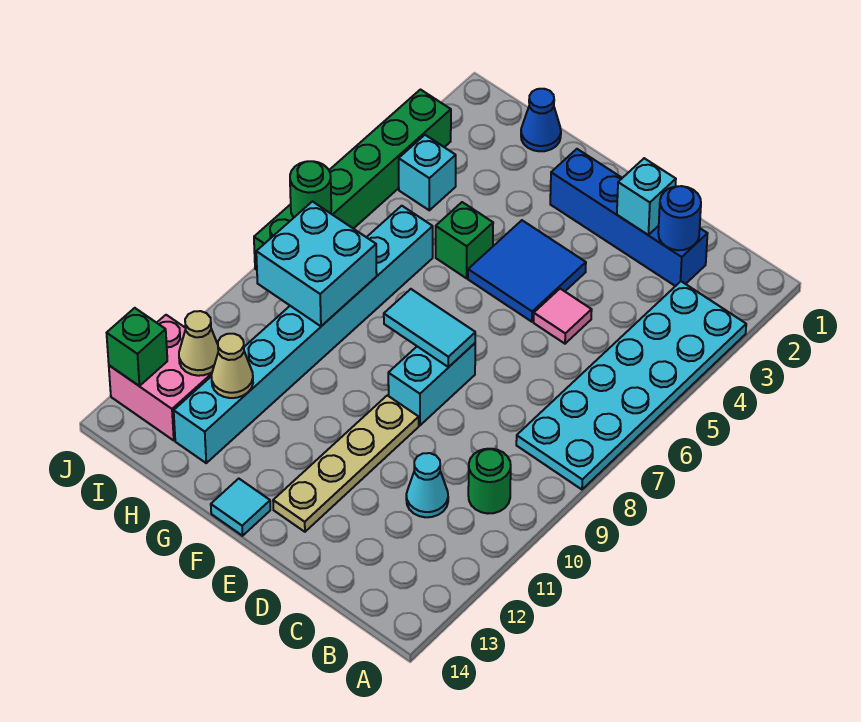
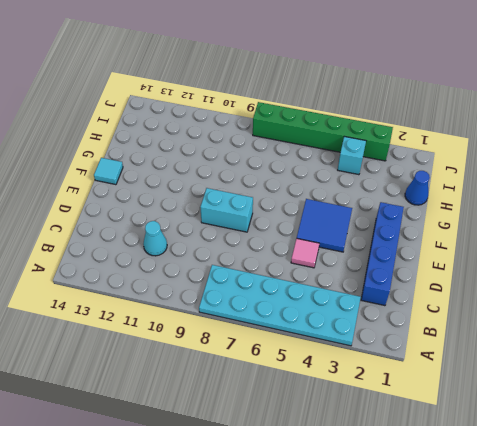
none -> green round brick B10 level 1
none -> tan plate E10:E13 level 1
none -> green brick G5 level 1

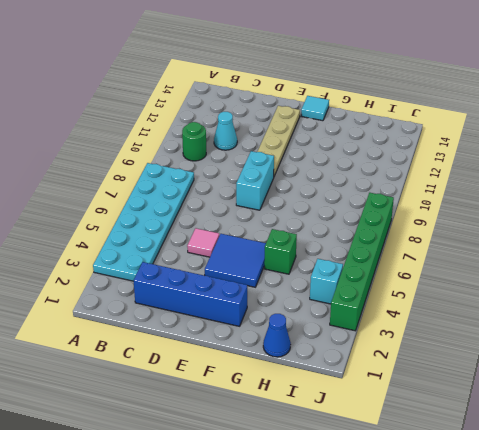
none -> cyan brick H6:H13 level 1
none -> pink brick I12:J13 level 1
none -> blue round brick C2 level 2

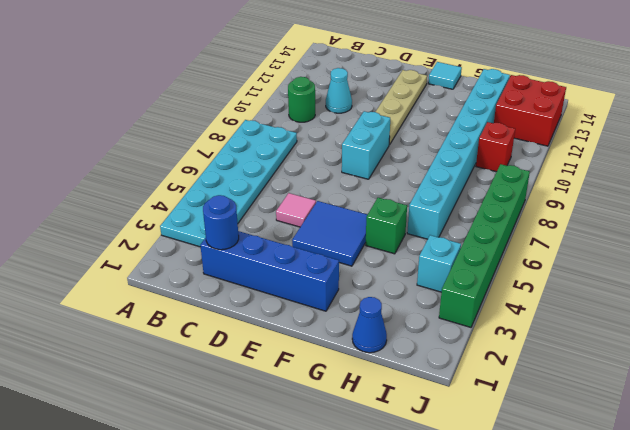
red brick I10 level 1 -> none
red brick I12:J13 level 1 -> pink brick I12:J13 level 1
none -> cyan brick D2 level 2
none -> cyan tile E8:F8 level 2
none -> cyan brick H8:I9 level 2

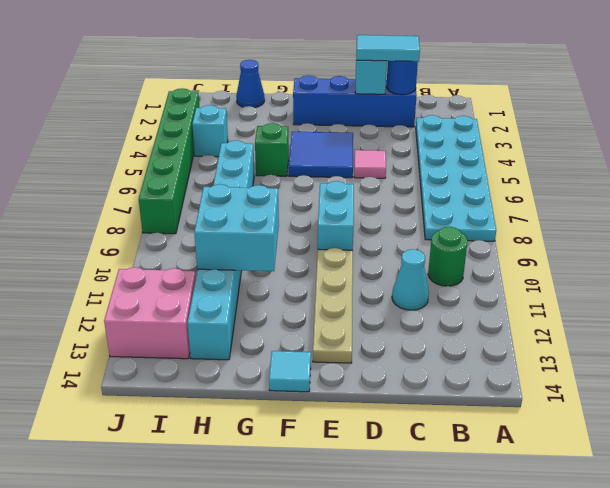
cyan tile C2:D2 level 3 -> cyan tile E8:F8 level 2
cyan brick G10:H11 level 2 -> cyan brick H8:I9 level 2
none -> tan cone H12 level 2
none -> tan cone I12 level 2
none -> green round brick J7 level 2

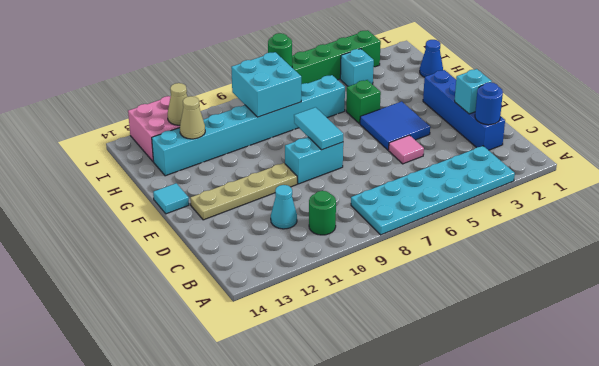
none -> green brick J13 level 2

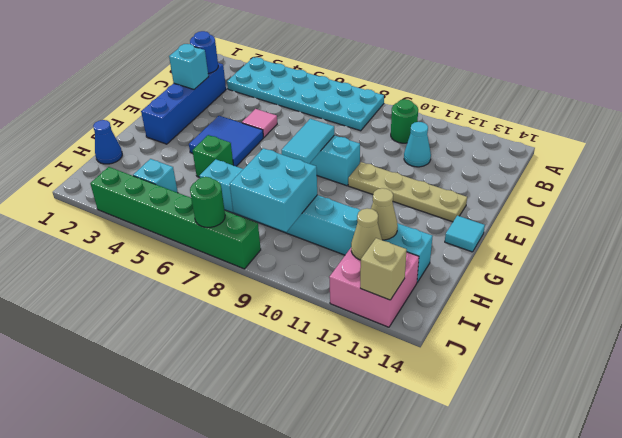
tan brick J13 level 2 -> green brick J13 level 2

